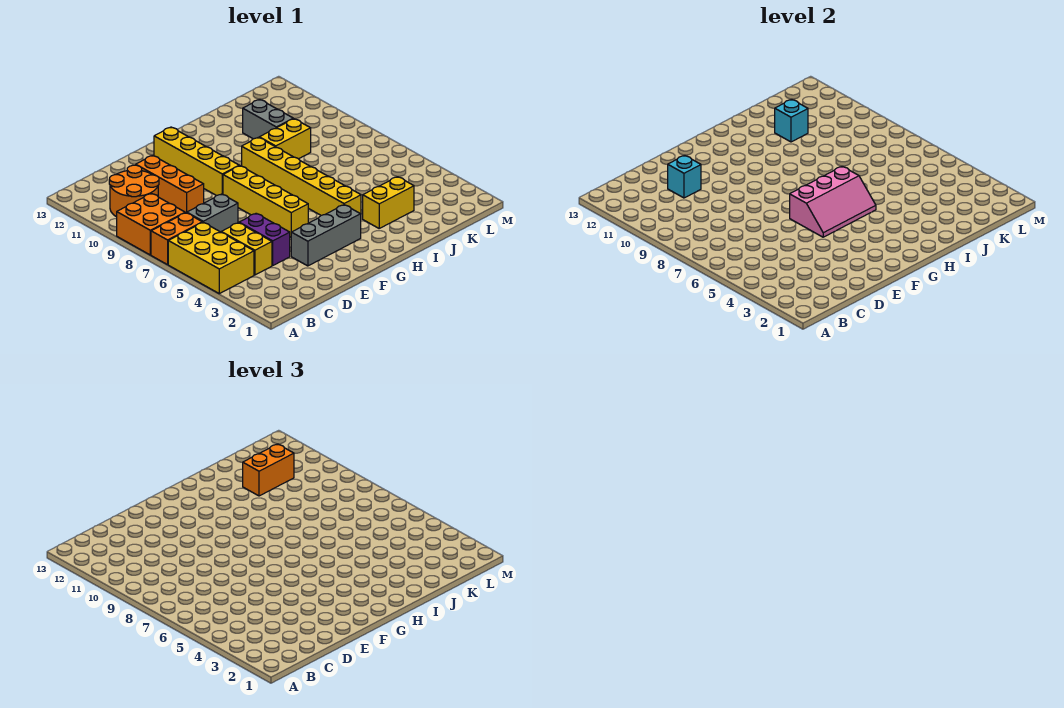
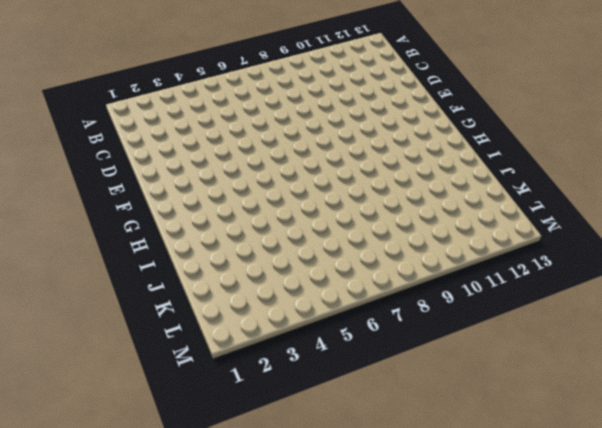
none -> yellow brick A4:B6 level 1
none -> orange brick A7:B7 level 1
none -> orange brick A8:B9 level 1

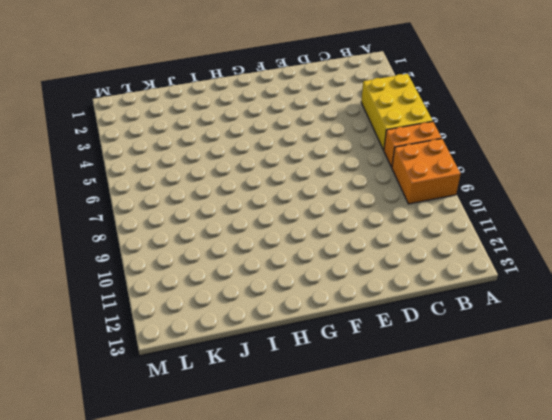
none -> orange round brick B10:C11 level 1
none -> yellow brick C4:C5 level 1
none -> grey brick C7:D7 level 1

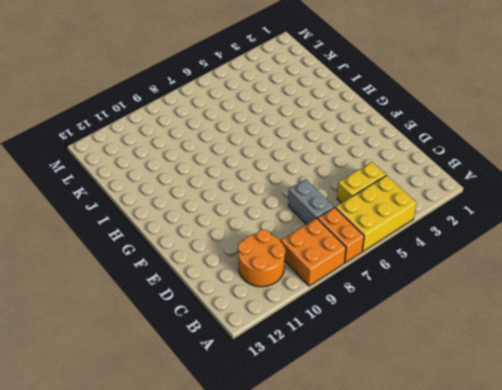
none -> purple brick D4:D5 level 1
none -> orange brick D9:D11 level 1
none -> grey brick E3:G3 level 1

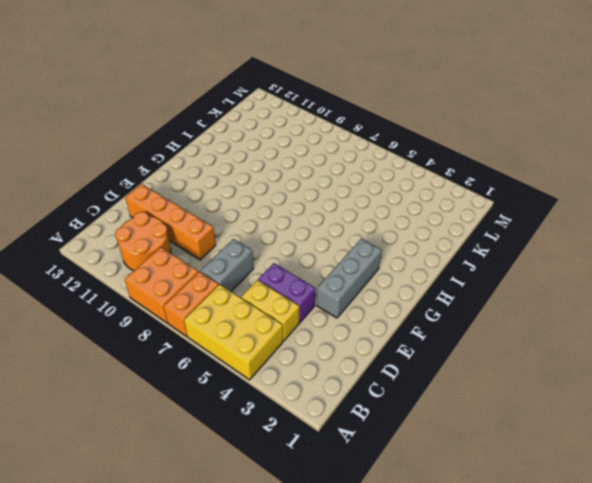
orange brick D9:D12 level 1 -> orange brick D9:D11 level 1
none -> yellow brick F5:F8 level 1
none -> yellow brick F9:F12 level 1
none -> yellow brick H4:H9 level 1

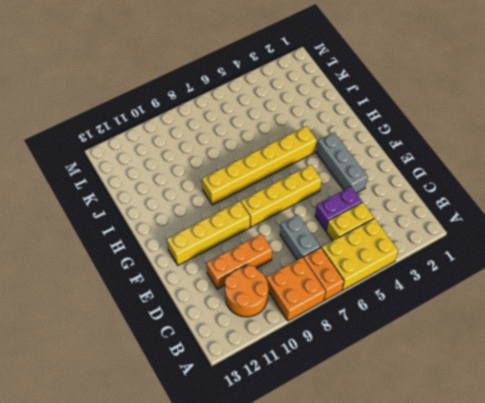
none -> yellow brick I3:J3 level 1
none -> yellow brick I9:J9 level 1
none -> grey brick J10:J11 level 1

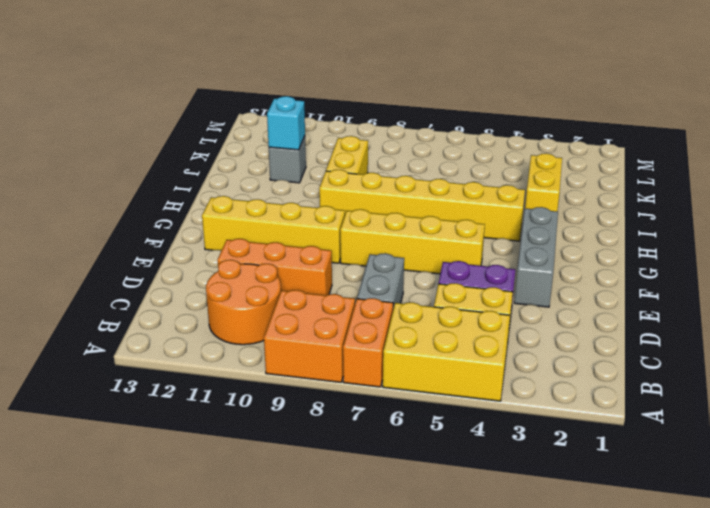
grey brick J11 level 1 -> grey brick J10:J11 level 1
none -> cyan brick D11 level 2
none -> pink slope F5:H6 level 2 top 6
none -> orange brick J11:K11 level 3

